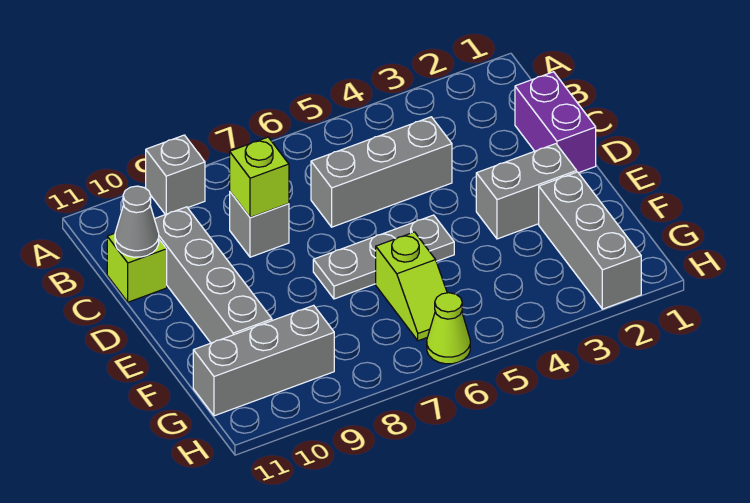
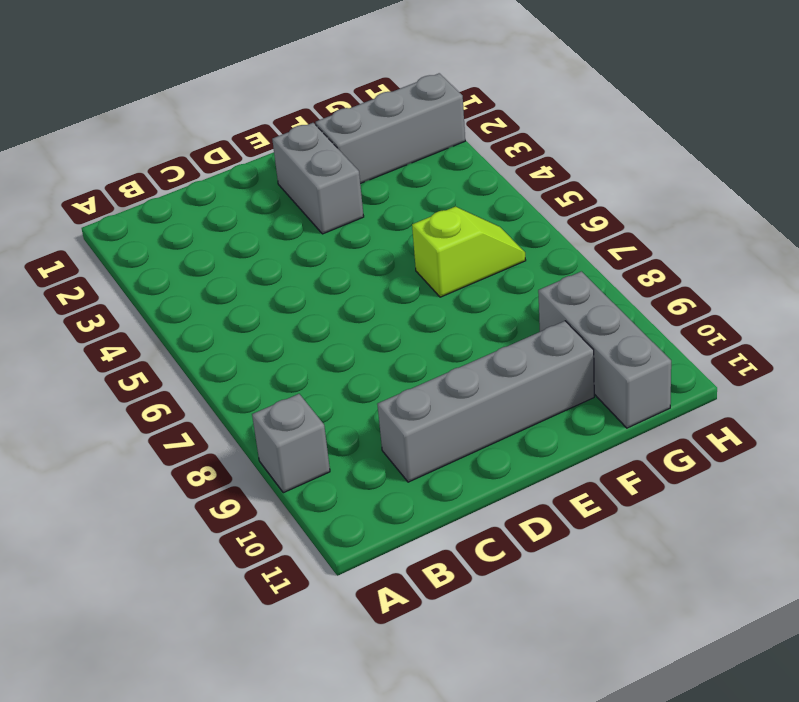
none -> purple brick C1:D1 level 1
none -> grey brick C4:C6 level 1
none -> grey brick C8 level 1

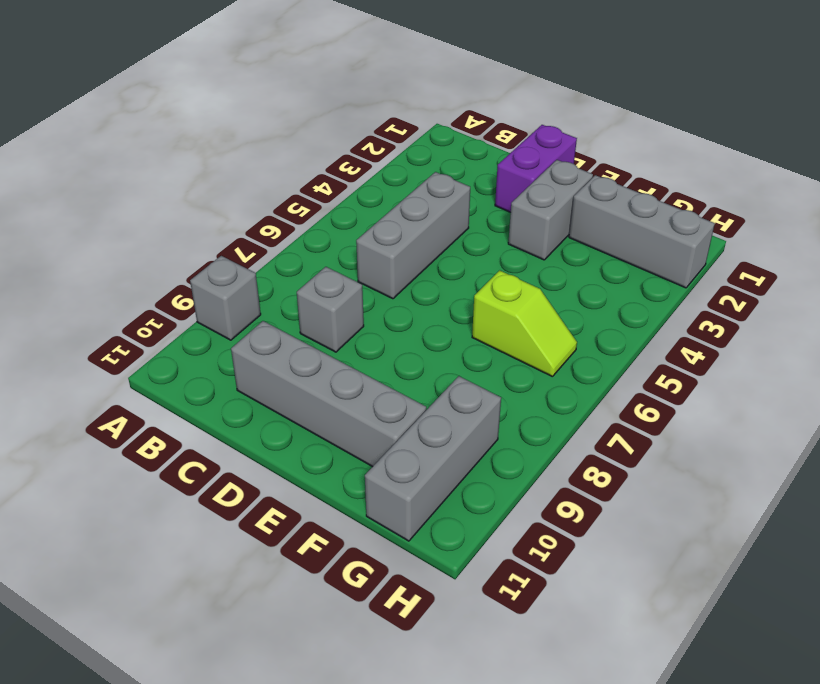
purple brick D1:D2 level 1 -> purple brick C1:D1 level 1
none -> lime brick C11 level 1
none -> grey plate E5:E7 level 1
none -> lime cone H6 level 1

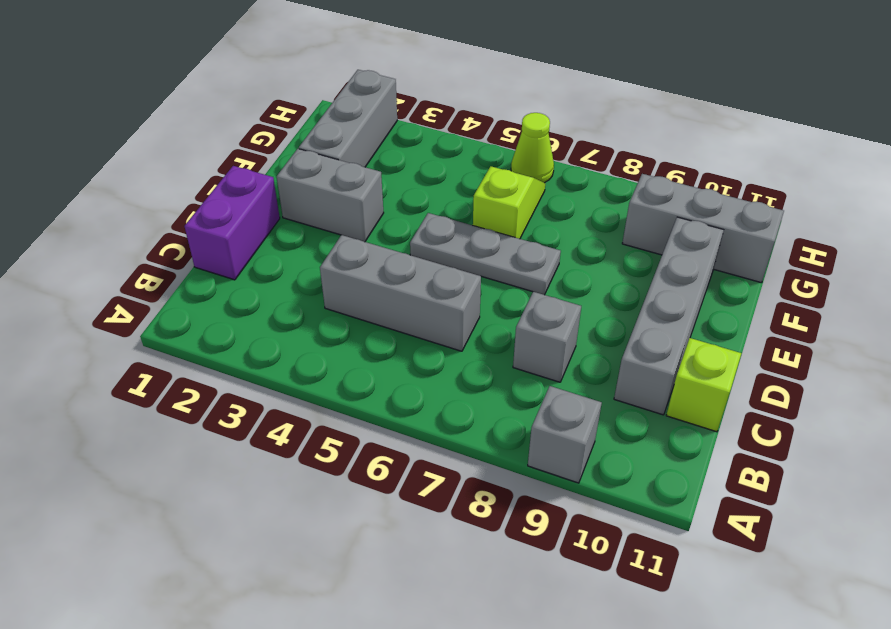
none -> lime brick C8 level 2
none -> grey cone C11 level 2

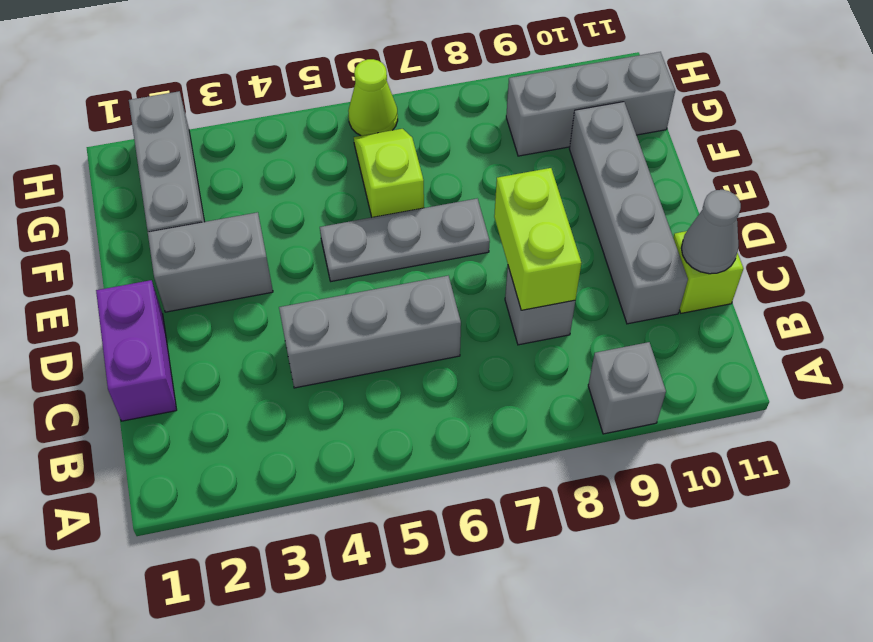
lime brick C8:D8 level 2 -> lime brick C8 level 2

